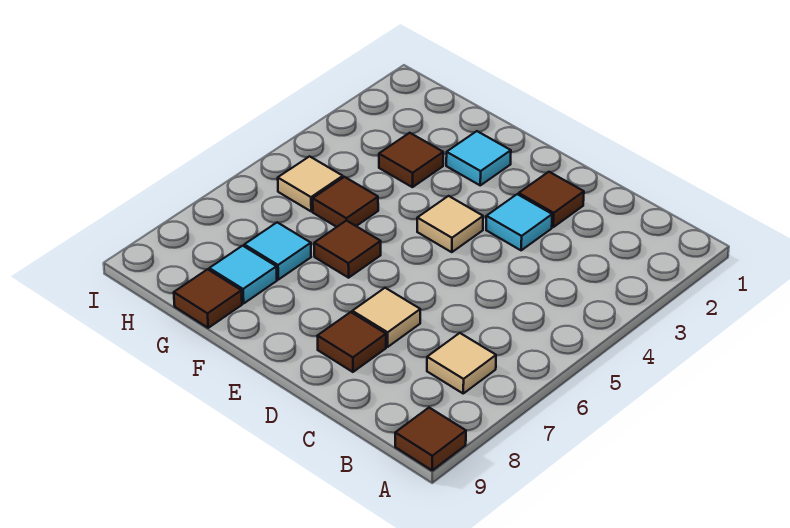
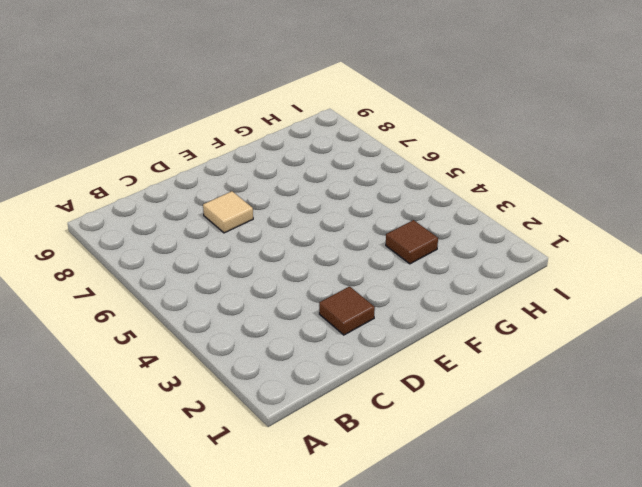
none -> brown tile A9 level 1
none -> tan tile B7 level 1
none -> cyan tile D3 level 1

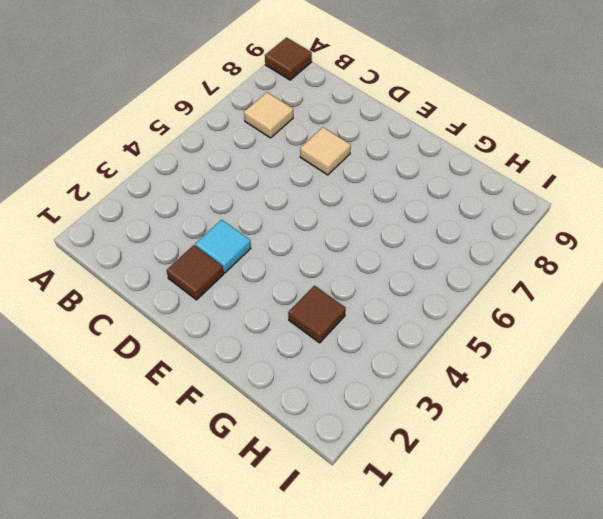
none -> brown tile D8 level 1
none -> tan tile E4 level 1
none -> cyan tile F2 level 1

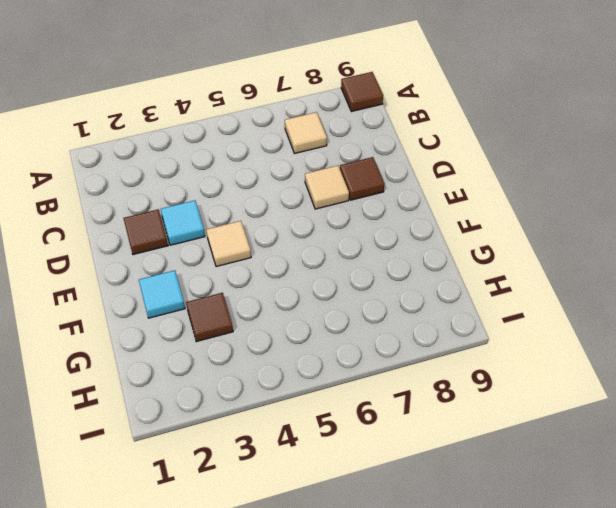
none -> brown tile F6 level 1
none -> brown tile G5 level 1
none -> cyan tile G7 level 1

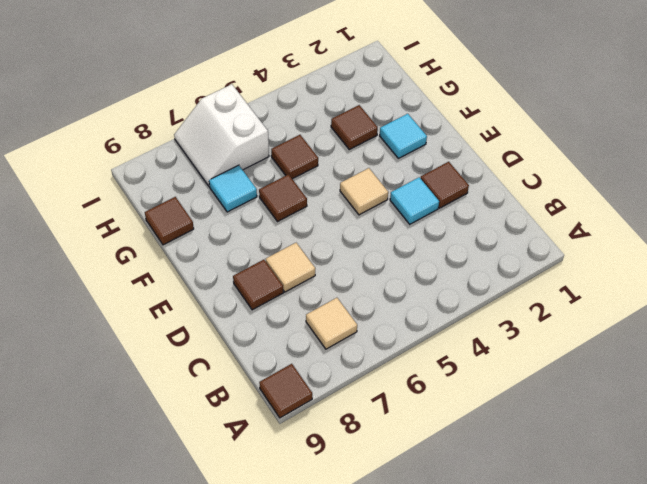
white slope H6:I7 level 1 top 6 -> none
none -> cyan tile G8 level 1
none -> tan tile H5 level 1

